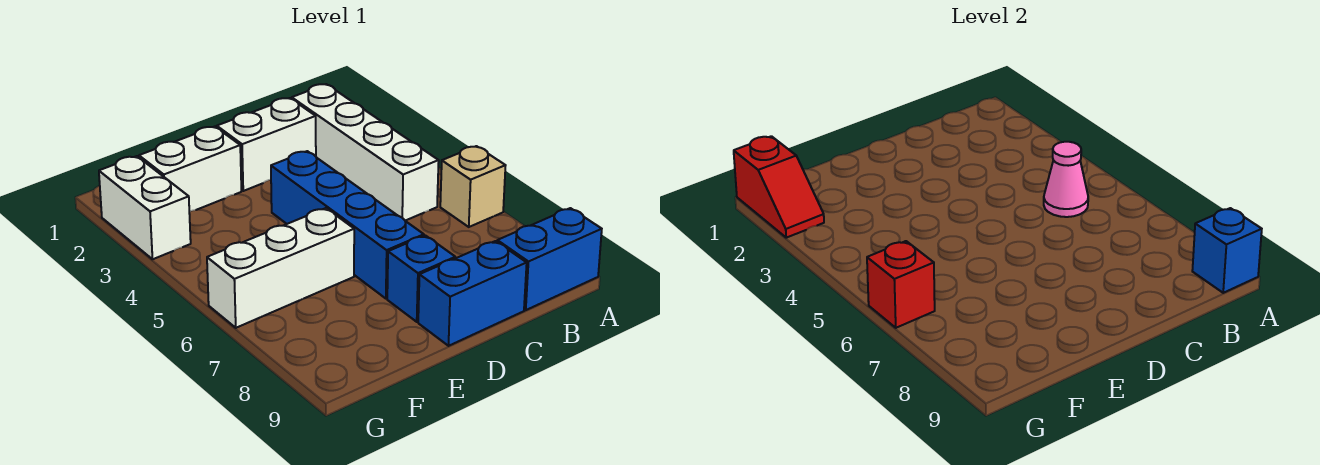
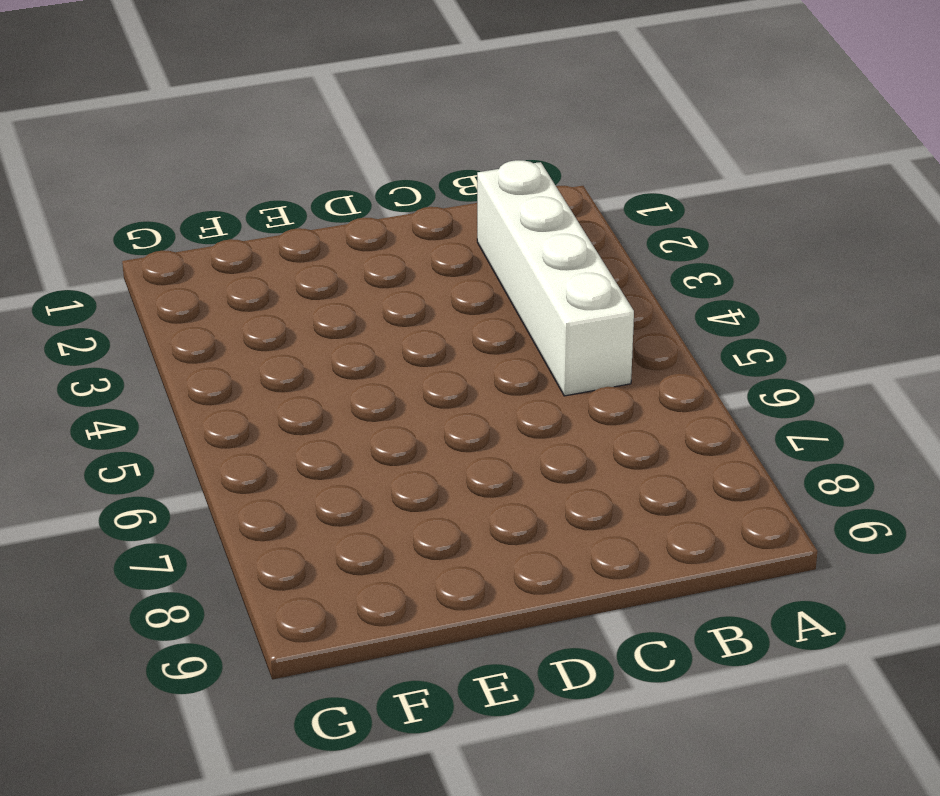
none -> tan brick A6 level 1
none -> blue brick A9:B9 level 1
none -> white brick C2:D2 level 1

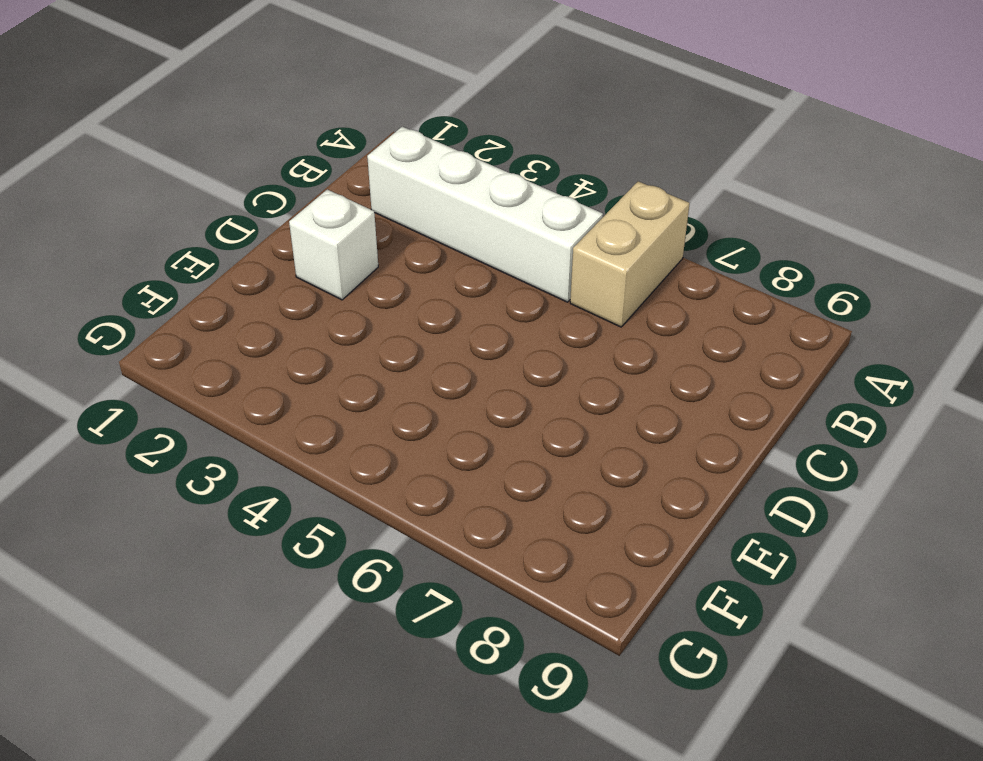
tan brick A6:B6 level 1 -> tan brick A6 level 1
white brick D2 level 1 -> white brick C2:D2 level 1
none -> blue brick A9:B9 level 1
none -> blue brick C9:D9 level 1
none -> blue brick D4:D7 level 1

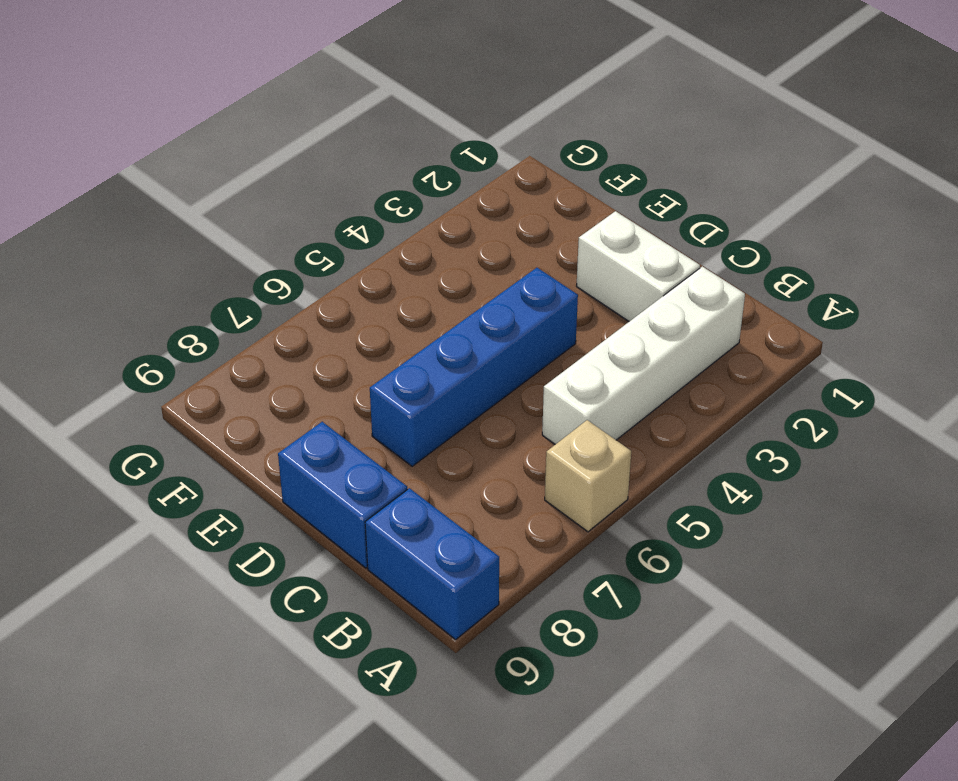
none -> blue brick D8 level 1
none -> white brick E2:F2 level 1
none -> white brick E6:G6 level 1

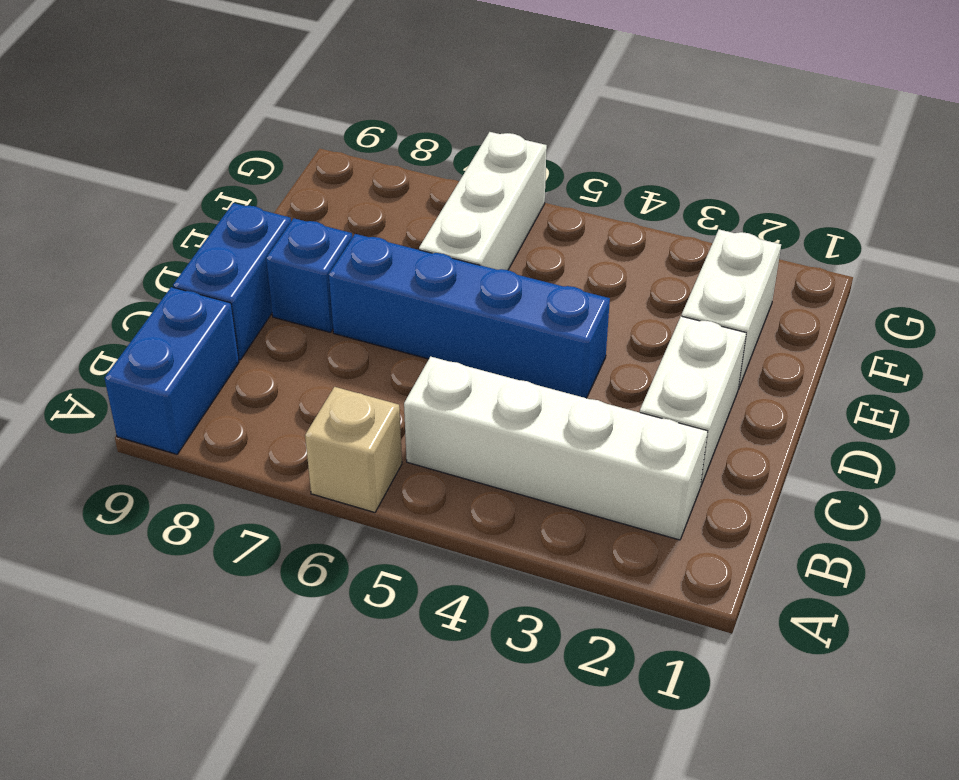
none -> white brick G2:G3 level 1
none -> blue brick A9 level 2
none -> pink cone B5 level 2

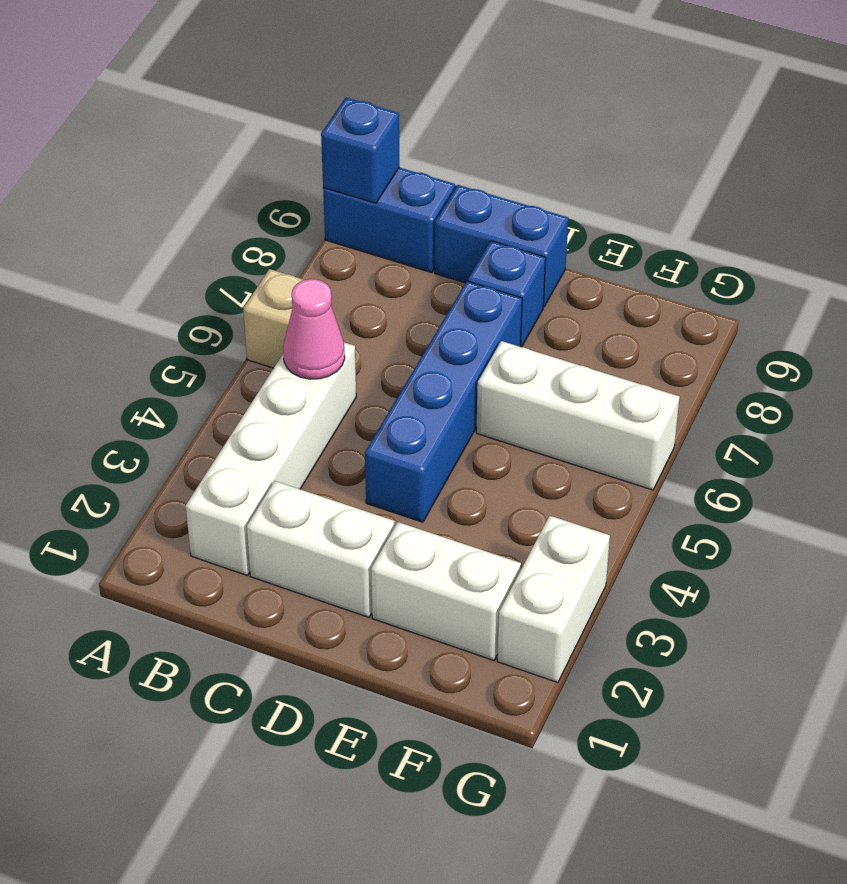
none -> red slope G1:G2 level 2 top 1
none -> red brick G6 level 2

